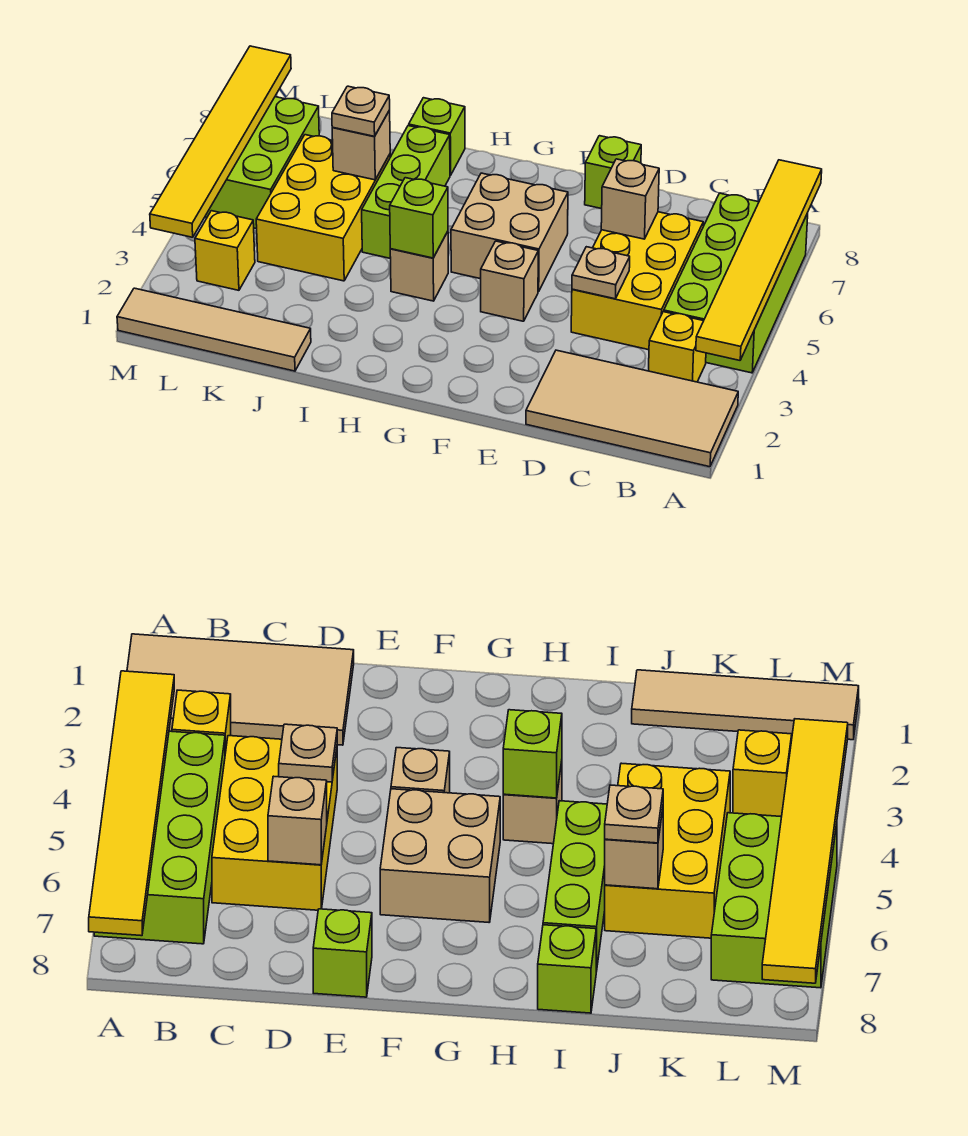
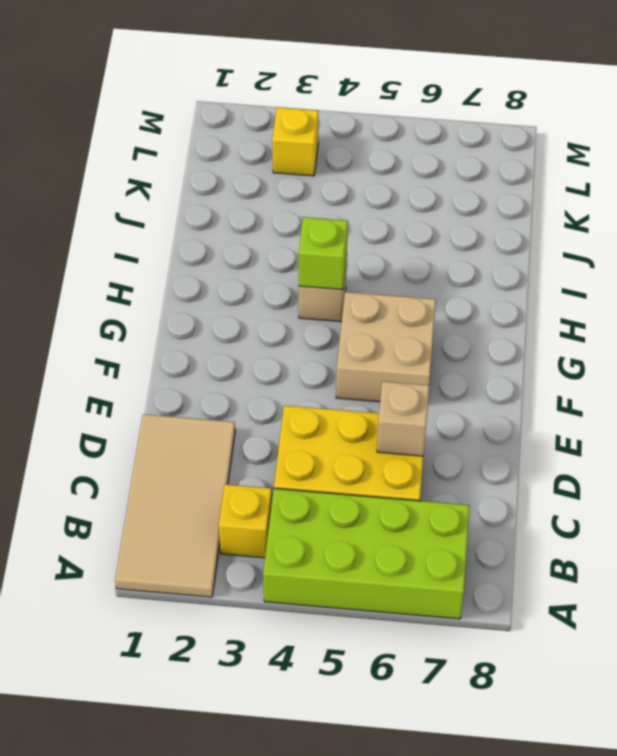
none -> lime brick E8 level 1
none -> tan brick F4 level 1
none -> lime brick I5:I7 level 1

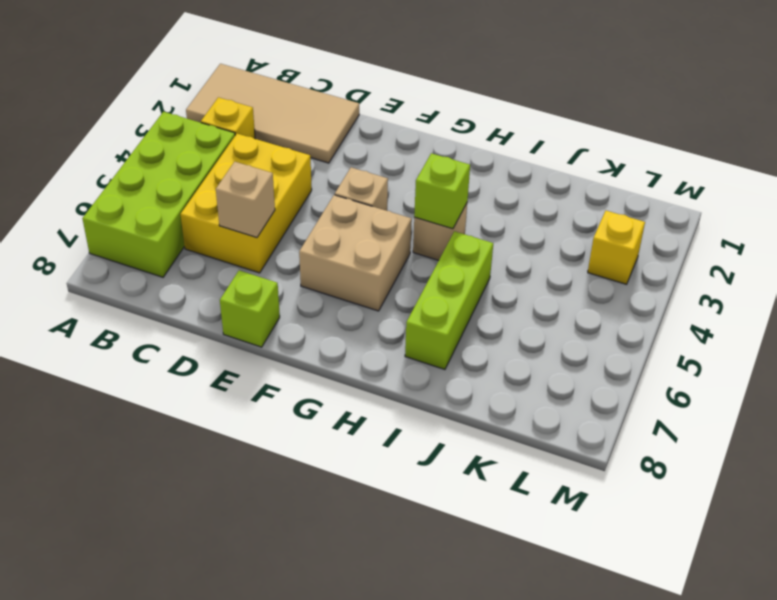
none -> lime brick I8 level 1
none -> tan tile J1:M1 level 1
none -> yellow brick J4:K6 level 1

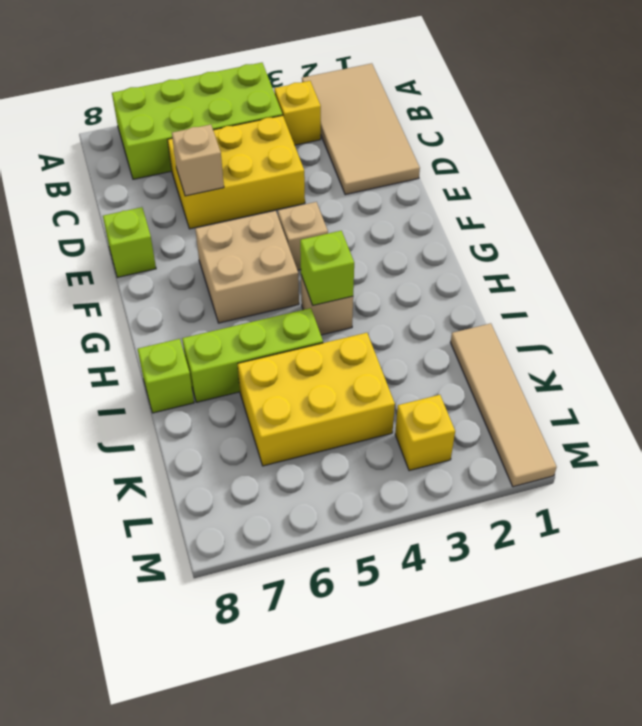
none -> lime brick L5:M7 level 1
none -> yellow tile A3:A8 level 2
none -> tan plate D4 level 2

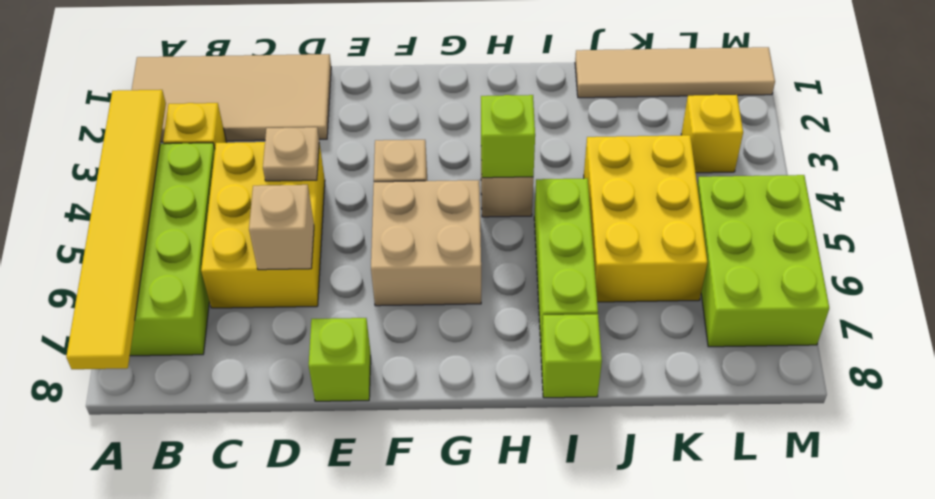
none -> tan brick J6 level 2
none -> yellow tile M3:M8 level 2
none -> tan plate J6 level 3

